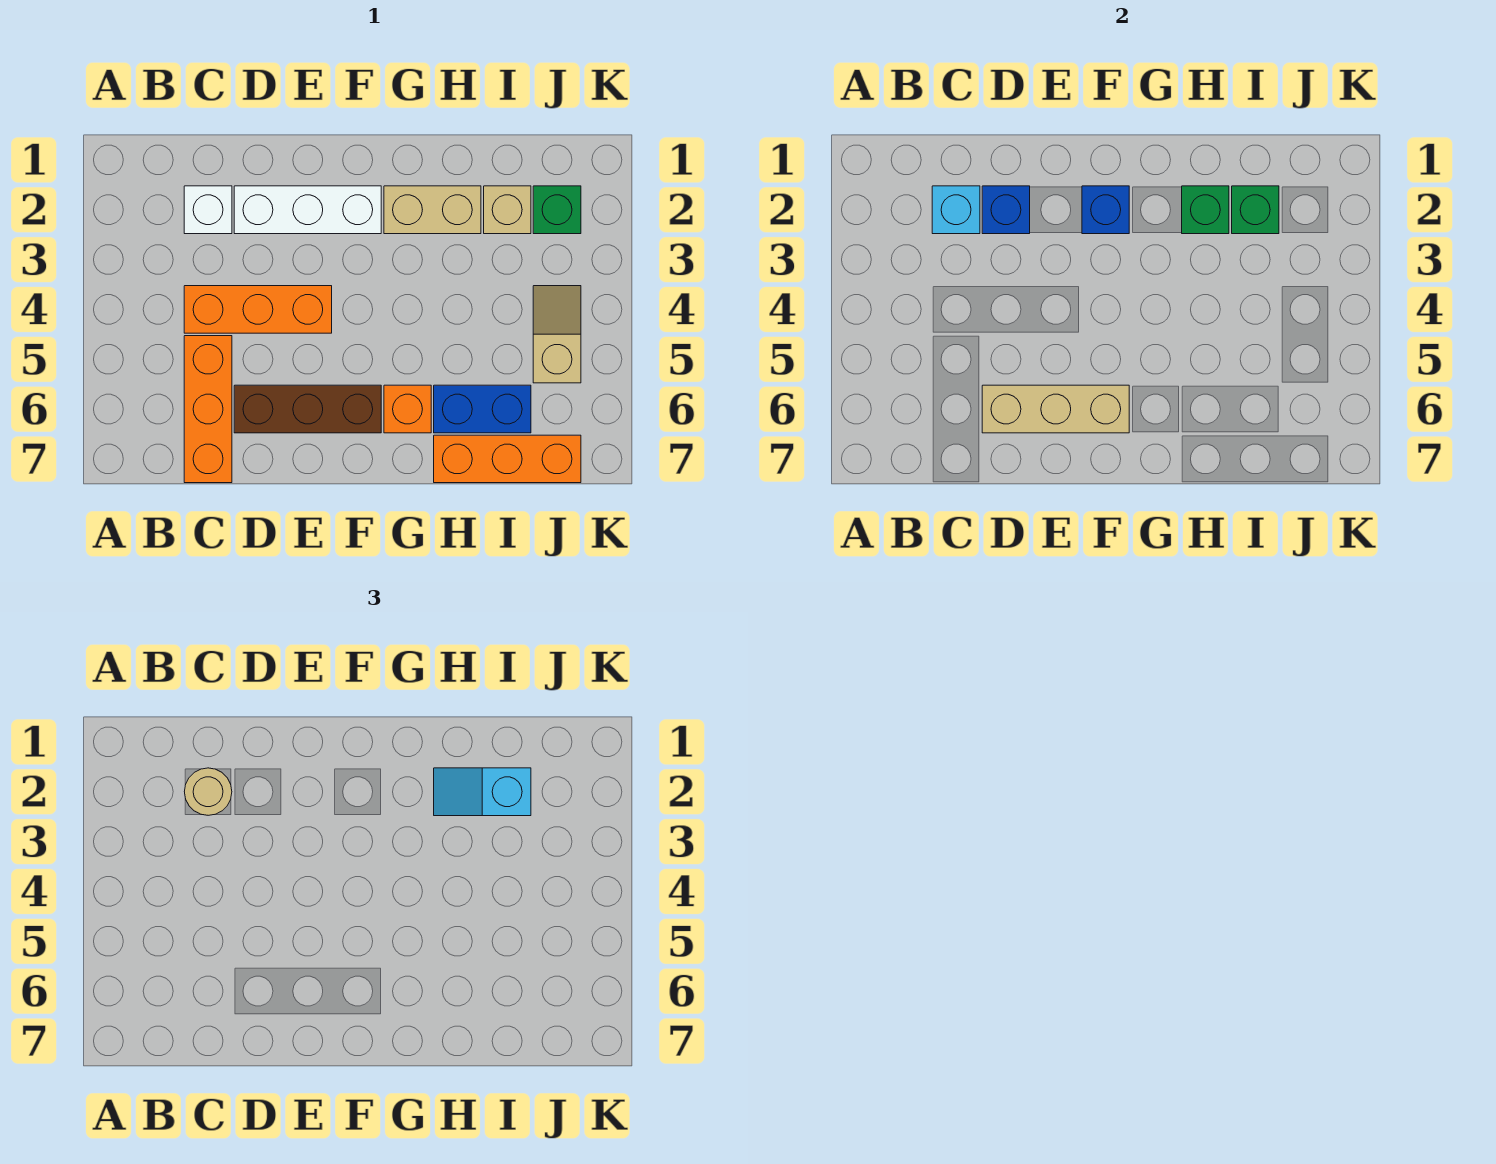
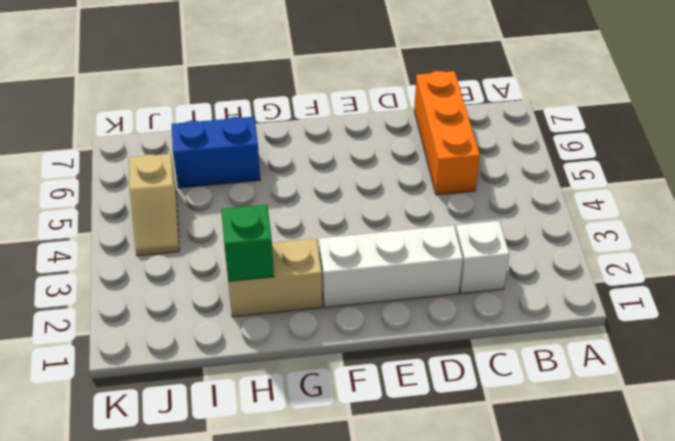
none -> orange brick C4:E4 level 1
none -> brown brick D6:F6 level 1
none -> orange brick G6 level 1

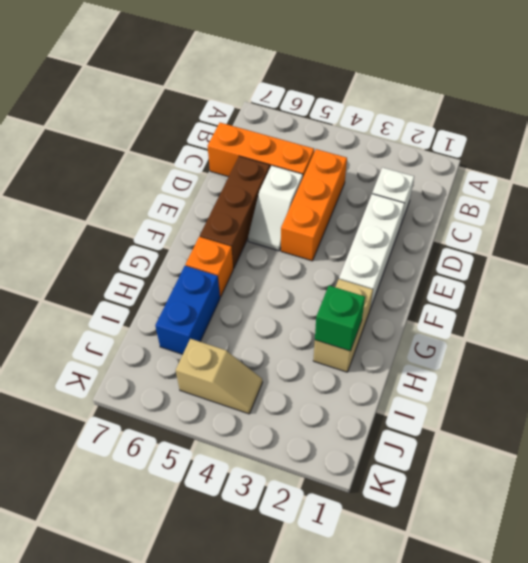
white slope D5:E5 level 1 top D -> none
none -> orange brick H7:J7 level 1
none -> tan brick I2 level 1
none -> green brick J2 level 1

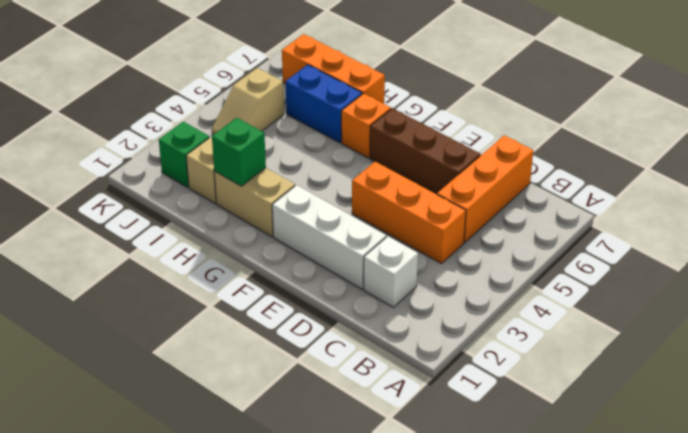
none -> cyan brick C2 level 2
none -> blue brick D2 level 2
none -> tan brick D6:F6 level 2

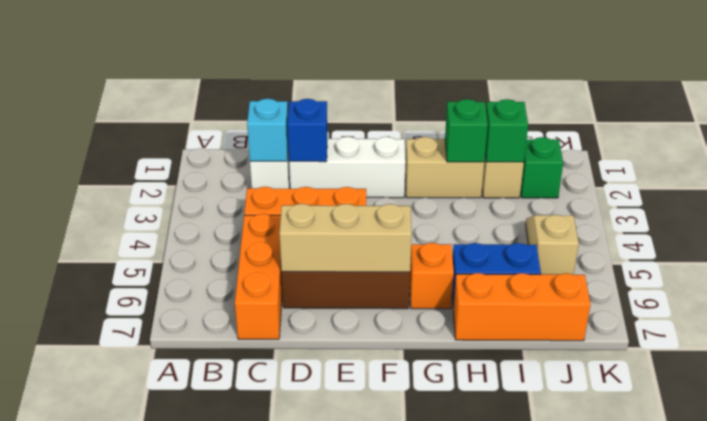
none -> blue brick F2 level 2
none -> tan round brick C2 level 3
none -> cyan slope H2:I2 level 3 top I

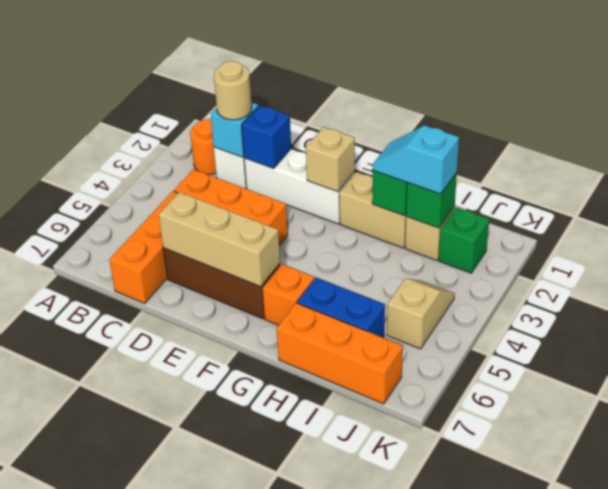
orange round brick B2 level 1 -> none
tan brick F2 level 2 -> blue brick F2 level 2

